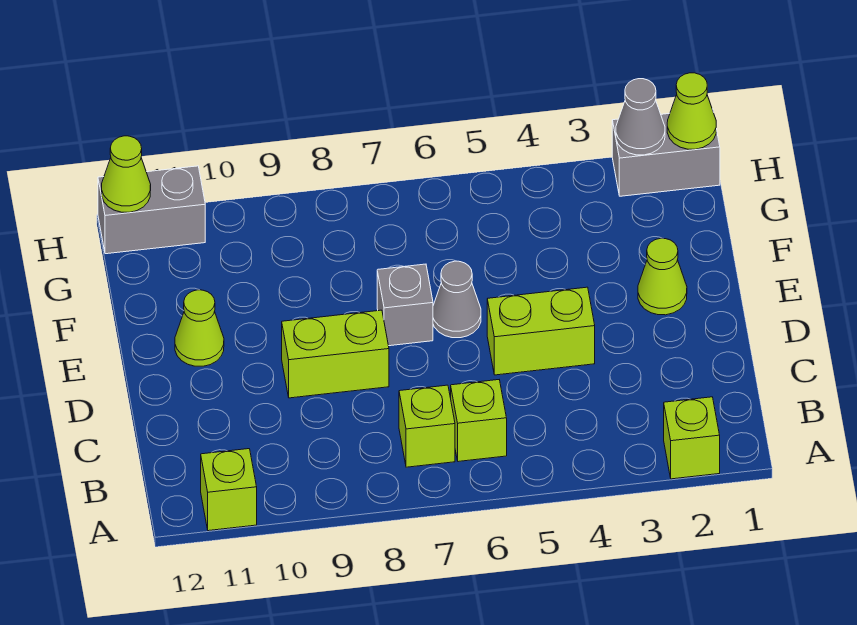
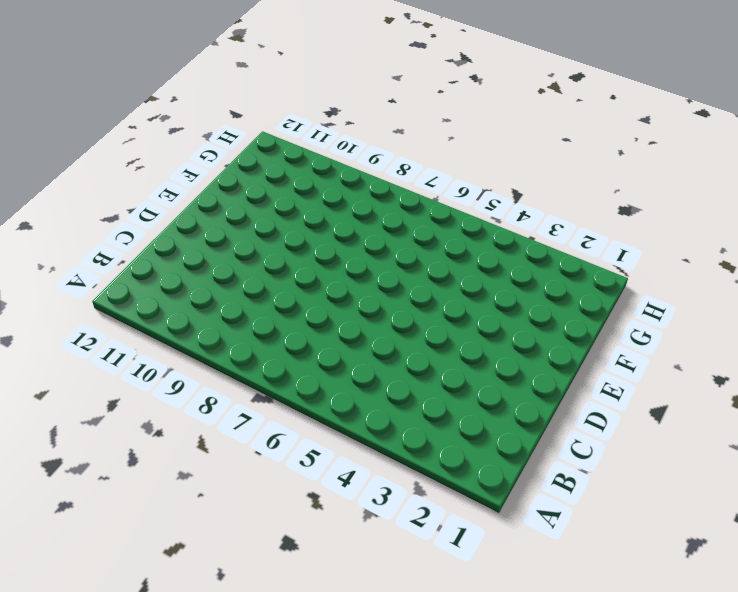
none -> lime brick A2 level 1
none -> lime brick A11 level 1
none -> lime brick B6 level 1

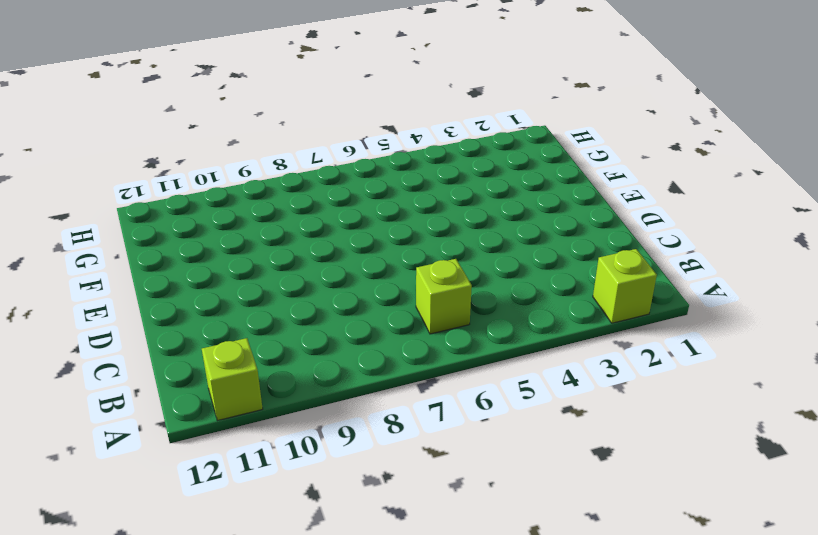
none -> lime brick B7 level 1
none -> lime brick D4:D5 level 1
none -> lime brick D8:D9 level 1

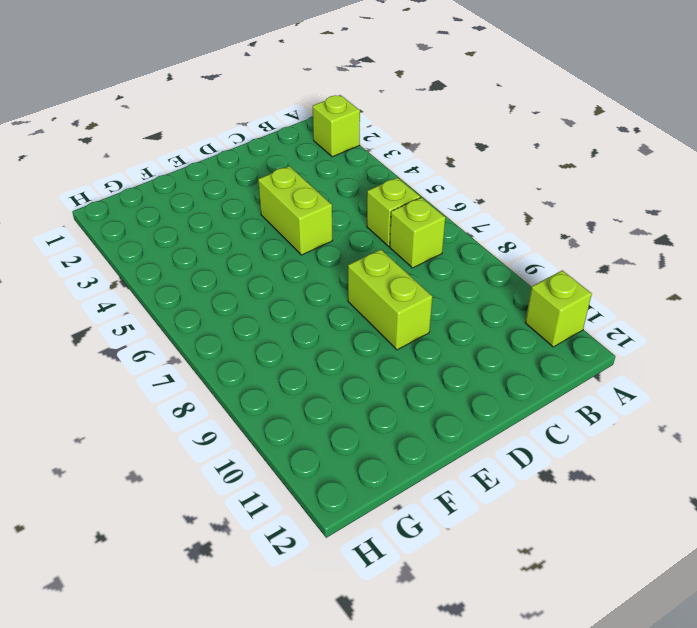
none -> lime cone E2 level 1
none -> grey cone E6 level 1
none -> grey brick E7 level 1

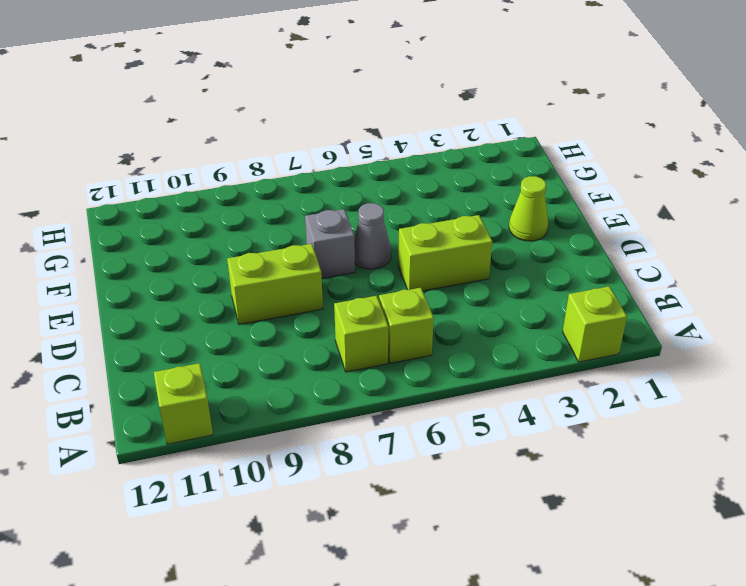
none -> lime cone E11 level 1
none -> grey brick H1:H2 level 1
none -> grey brick H11:H12 level 1

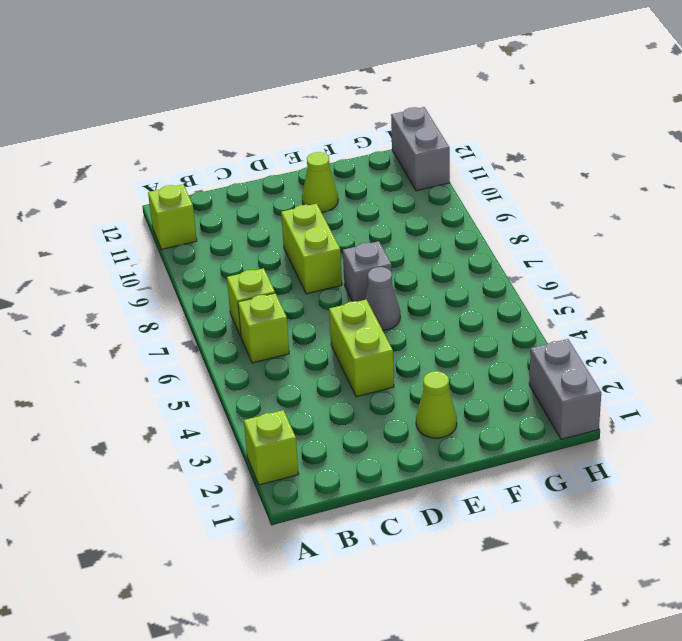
none -> lime cone H1 level 2
none -> grey cone H2 level 2
none -> lime cone H12 level 2

